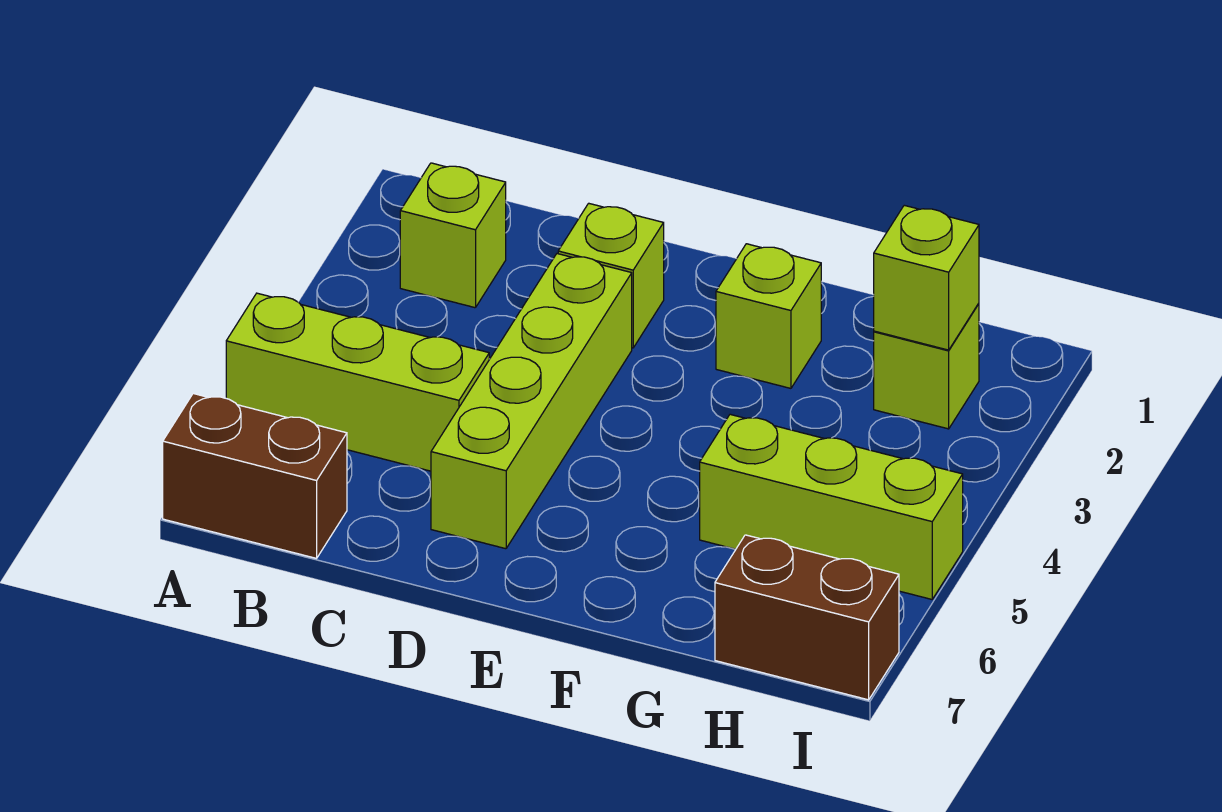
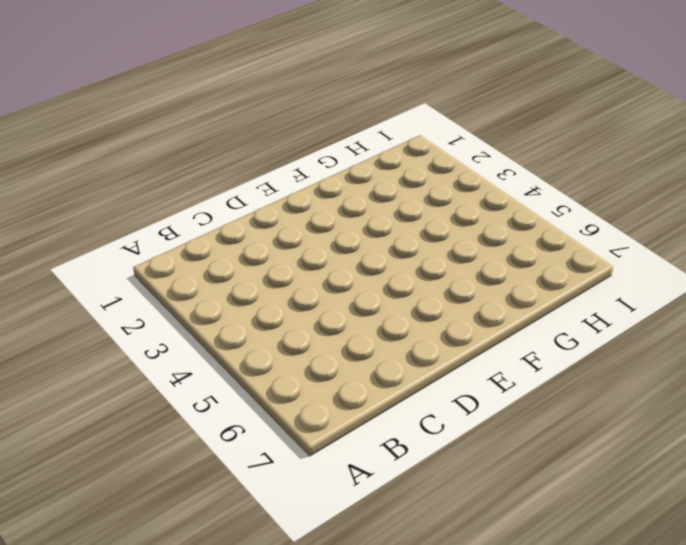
none -> lime brick A5:C5 level 1
none -> brown brick A7:B7 level 1

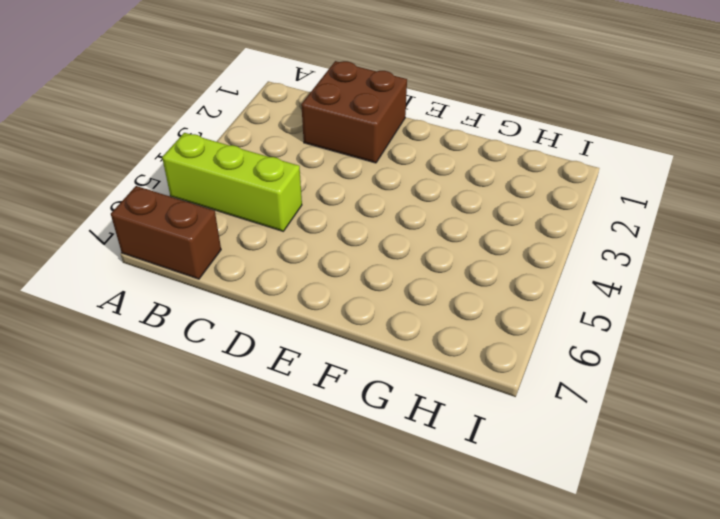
brown brick C1:D2 level 1 -> lime brick D2 level 1
none -> lime brick B2 level 1
none -> lime brick D3:D6 level 1

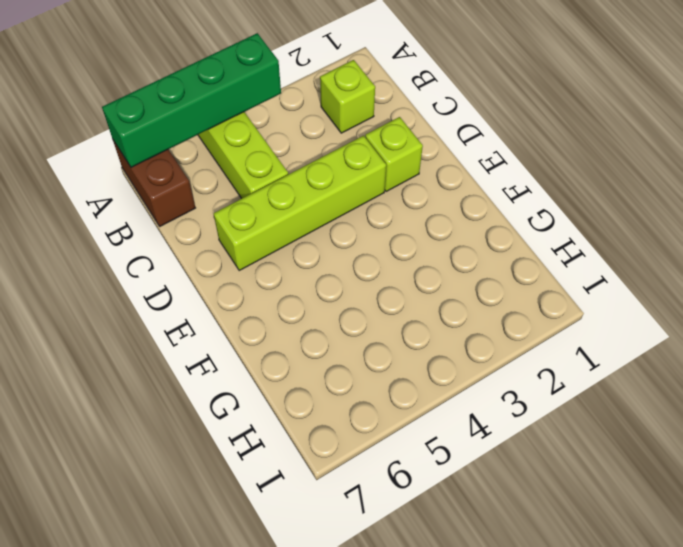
green brick A4:A7 level 2 -> none
none -> lime brick F2 level 1
none -> lime brick G5:I5 level 1

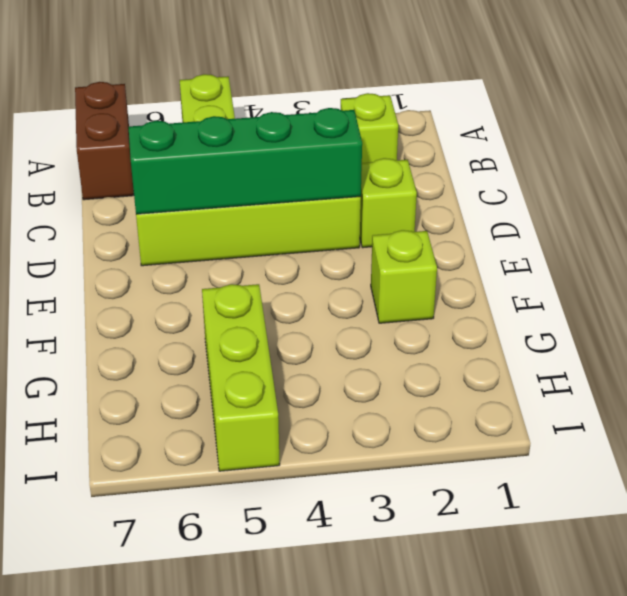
green brick D3:D6 level 2 -> none
none -> lime brick H2 level 1
none -> brown brick H7:I7 level 1

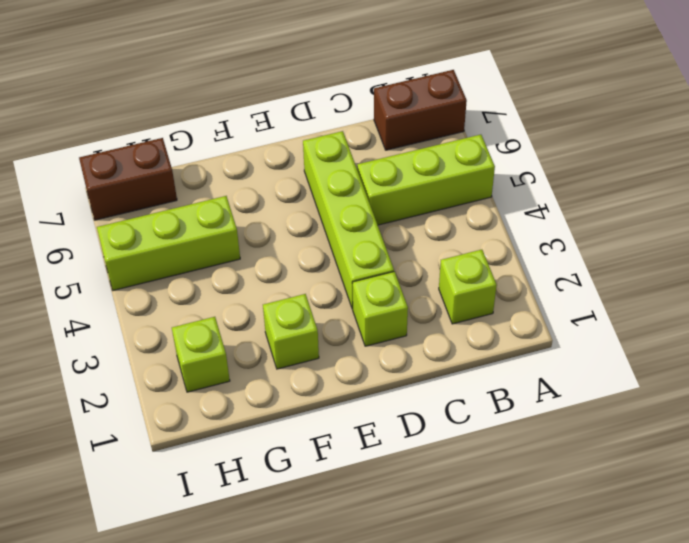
none -> lime brick H2 level 2

